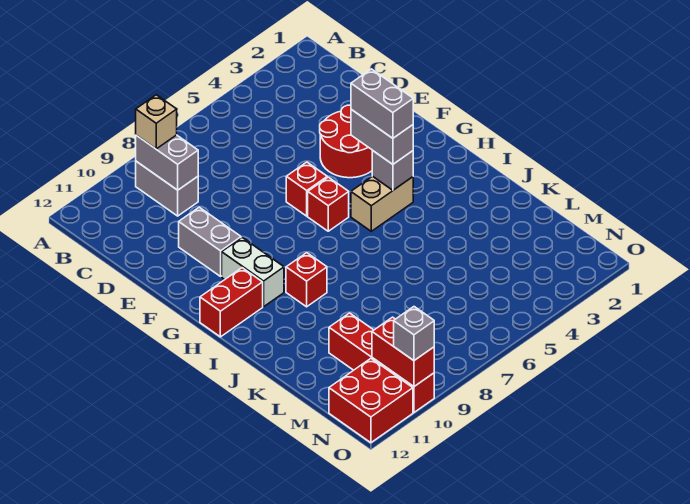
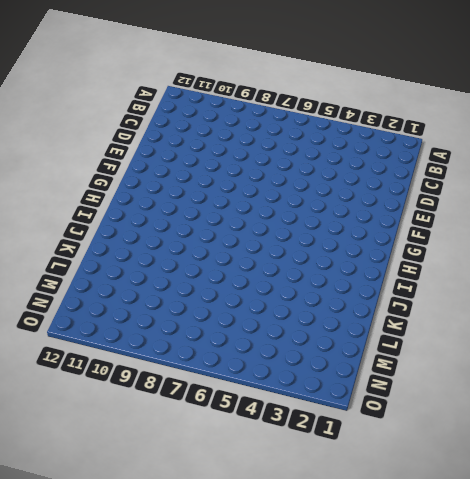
none -> grey brick B9:C9 level 1
none -> red round brick E3:F4 level 1
none -> grey brick E10:F10 level 1

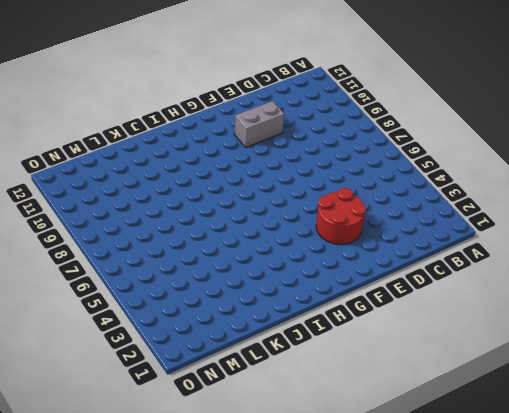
none -> grey brick B9:C9 level 1
none -> red brick F6 level 1
none -> red brick G6 level 1

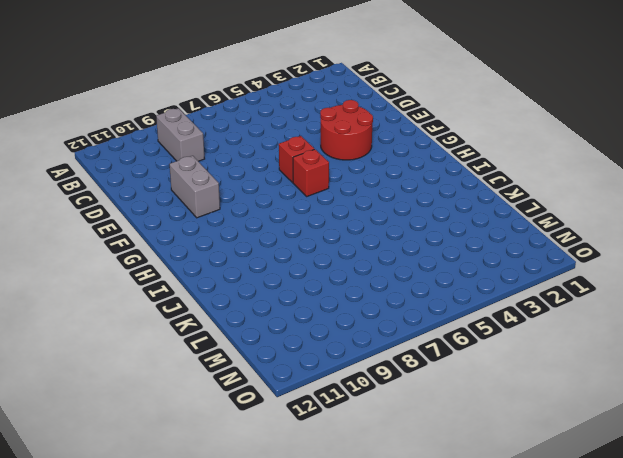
none -> white brick G10:H10 level 1
none -> tan brick H4:H5 level 1
none -> red brick H11:H12 level 1

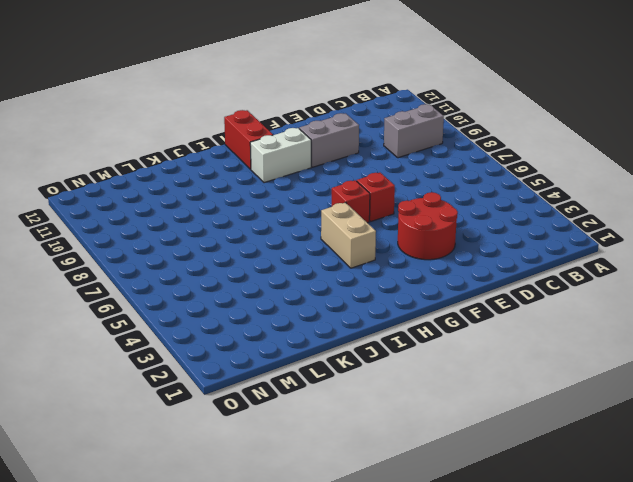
none -> red brick I9 level 1
none -> red brick L10:O10 level 1
none -> red brick N11:O12 level 1

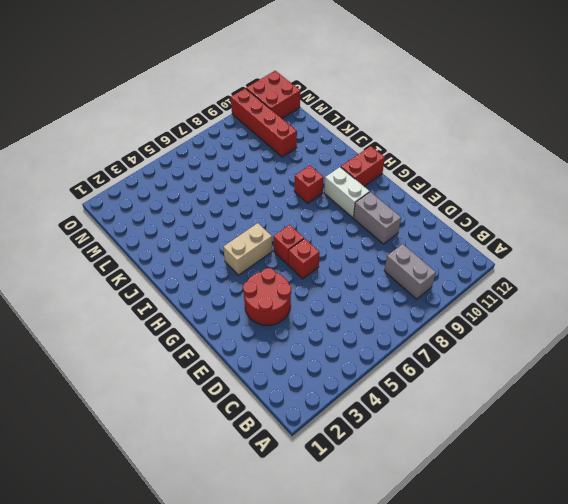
none -> grey brick B9:C9 level 2
none -> grey brick H4 level 2
none -> red brick N10:O10 level 2

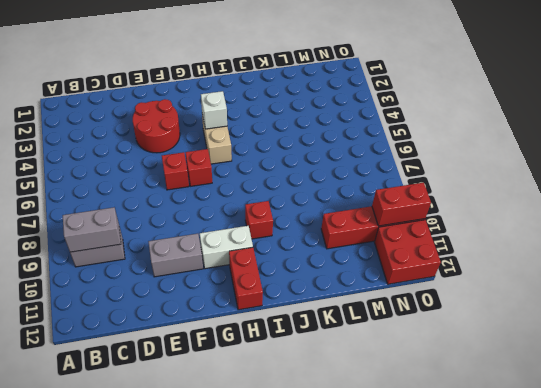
white brick H4 level 2 -> grey brick H4 level 2
none -> tan brick B9 level 3
none -> grey brick G4:H4 level 3
none -> grey brick O10 level 3

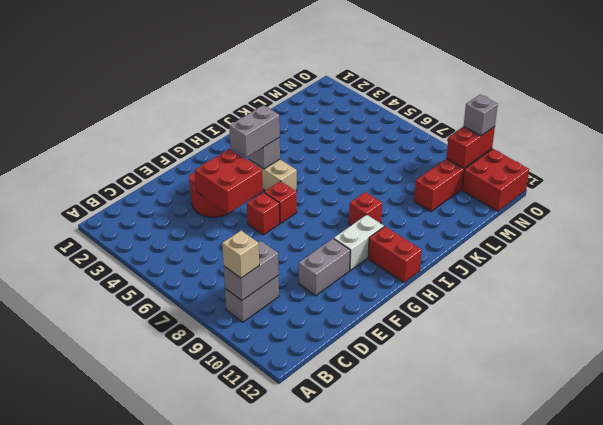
red brick E4:F5 level 2 -> none
none -> grey brick G4:H4 level 4

